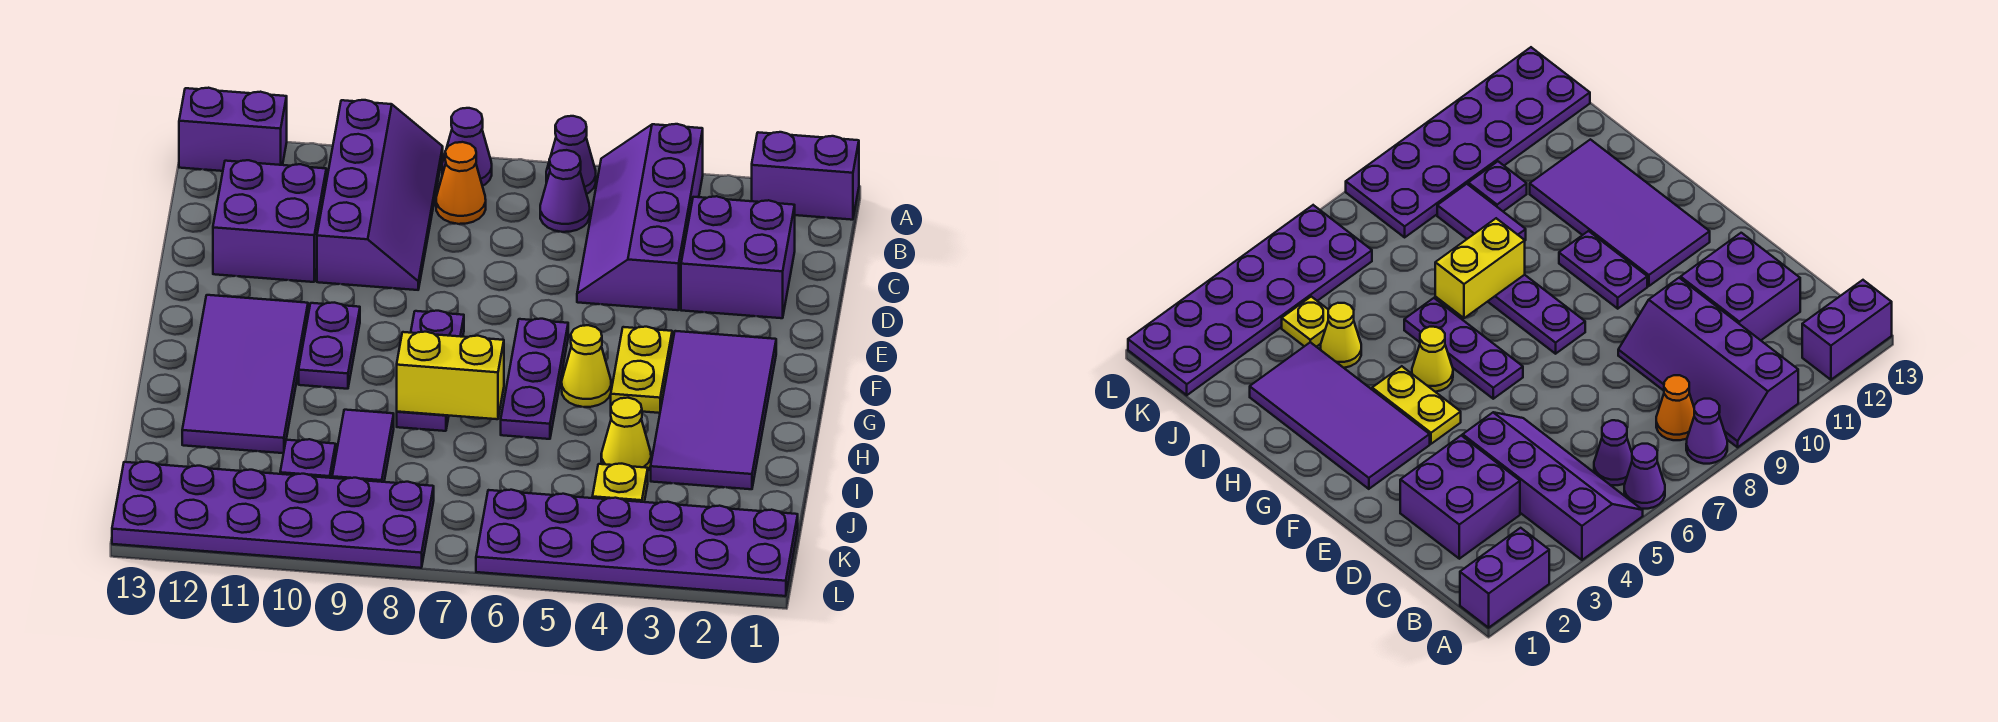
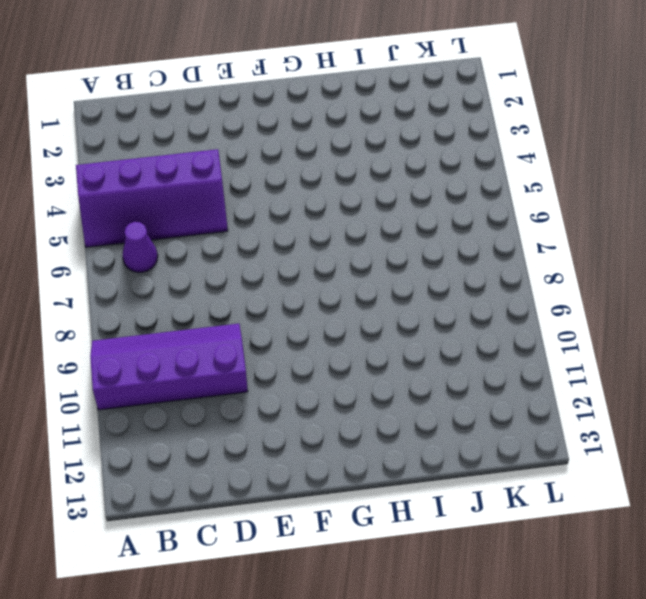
none -> purple brick A1:A2 level 1
none -> purple cone A6 level 1
none -> purple cone A8 level 1

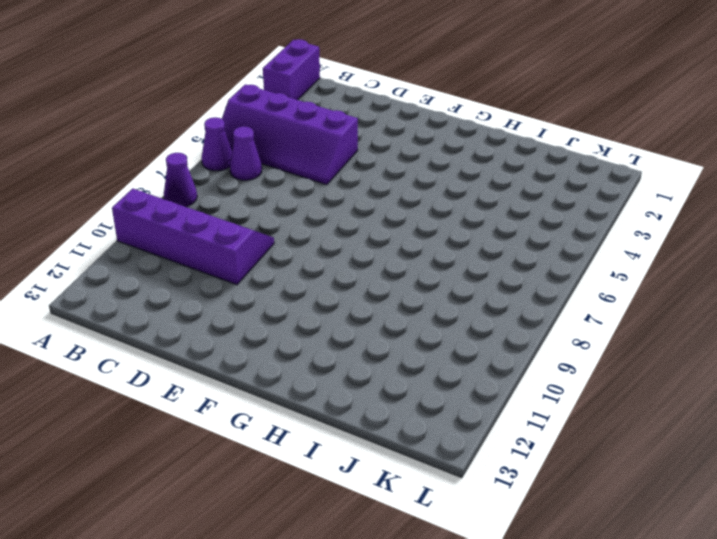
none -> purple brick A12:A13 level 1
none -> orange cone B8 level 1
none -> purple brick C2:D3 level 1

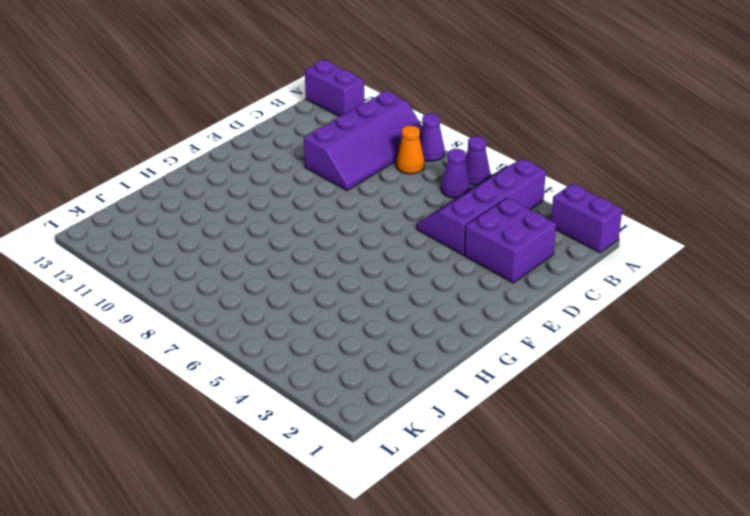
none -> purple brick C11:D12 level 1
none -> purple tile F2:I3 level 1
none -> yellow plate F4:G4 level 1

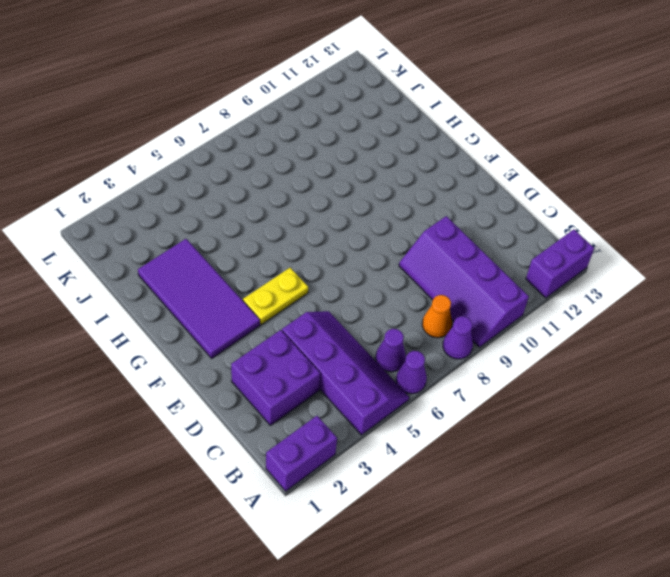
yellow plate F4:F5 level 1 -> yellow plate F4:G4 level 1
none -> purple brick C11:D12 level 1
none -> purple plate F6:H6 level 1
none -> purple plate F8:H8 level 1

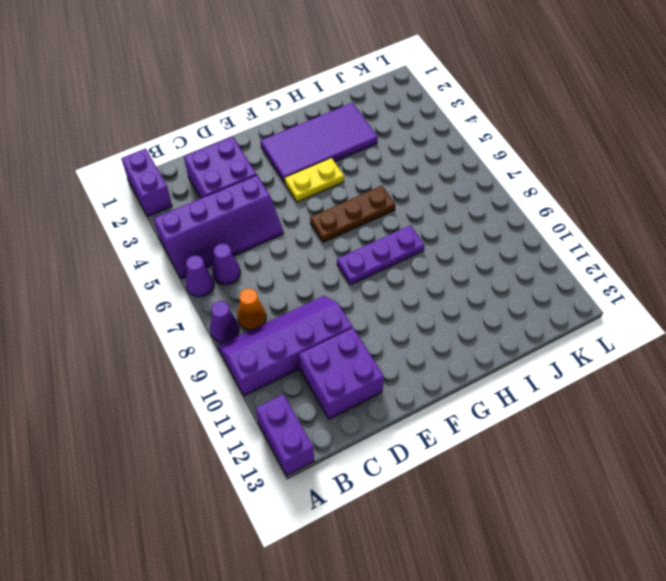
brown plate F6:H6 level 1 -> purple plate F6:H6 level 1
none -> purple plate F10:G10 level 1
none -> purple tile F11:I12 level 1
none -> yellow cone G5 level 1

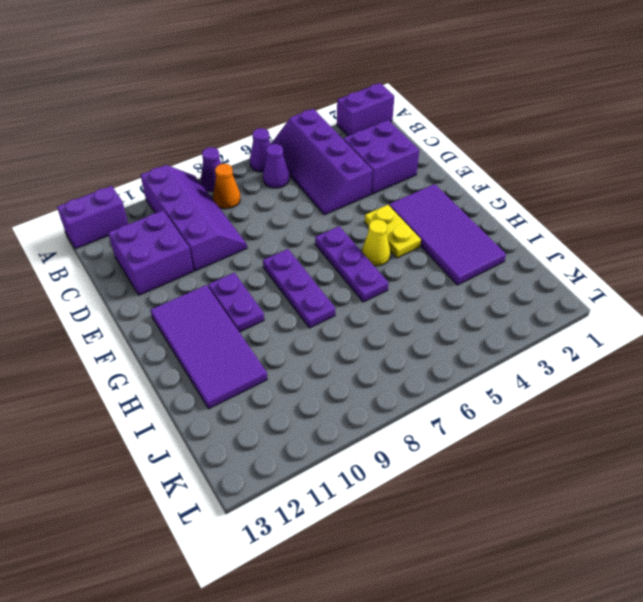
none -> yellow cone I4 level 1
none -> purple tile I9:J9 level 1
none -> yellow plate J4 level 1

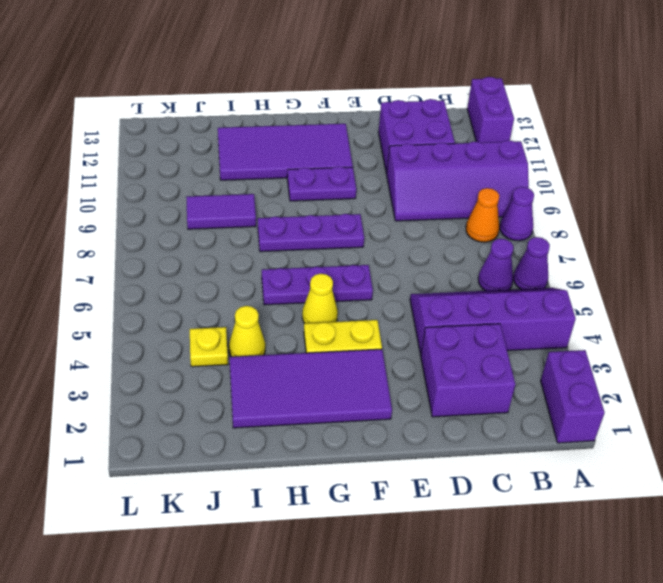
none -> purple plate J10 level 1
none -> purple plate K1:L6 level 1
none -> purple plate K8:L13 level 1

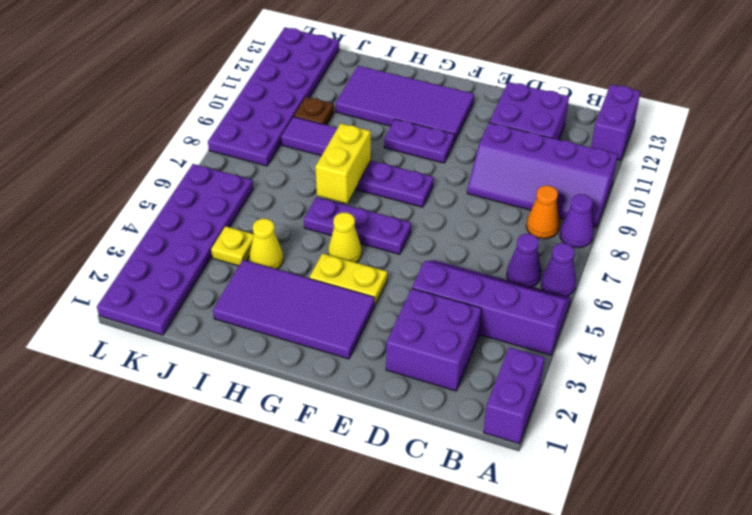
brown plate J10 level 1 -> purple plate J10 level 1

